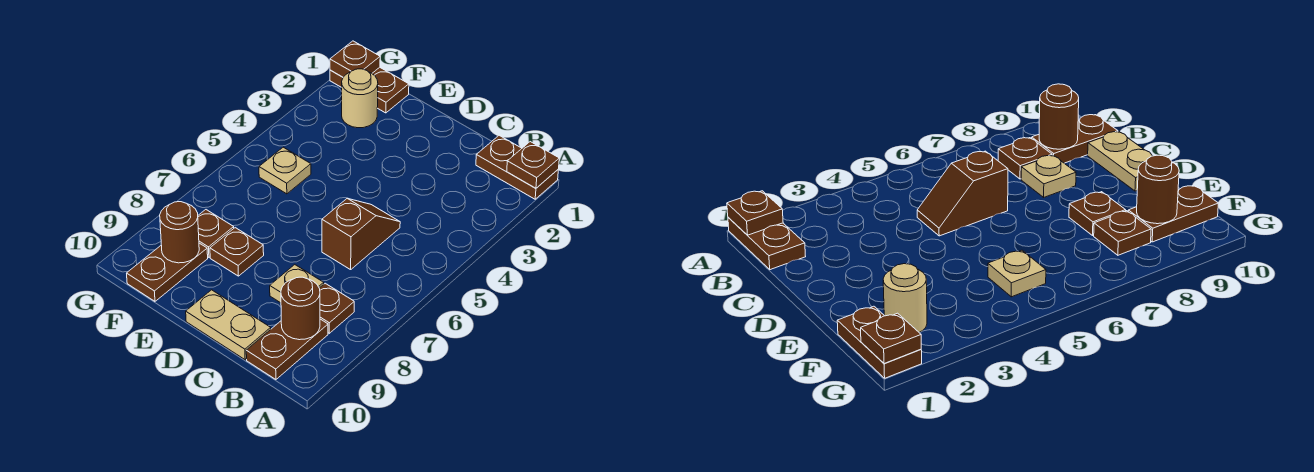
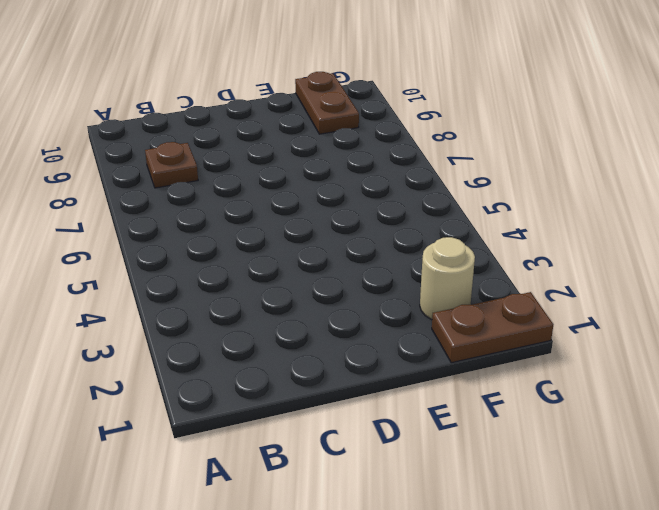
none -> brown plate A1:B1 level 1
none -> brown plate B9:B10 level 1
none -> brown slope C5:C6 level 1 top 6

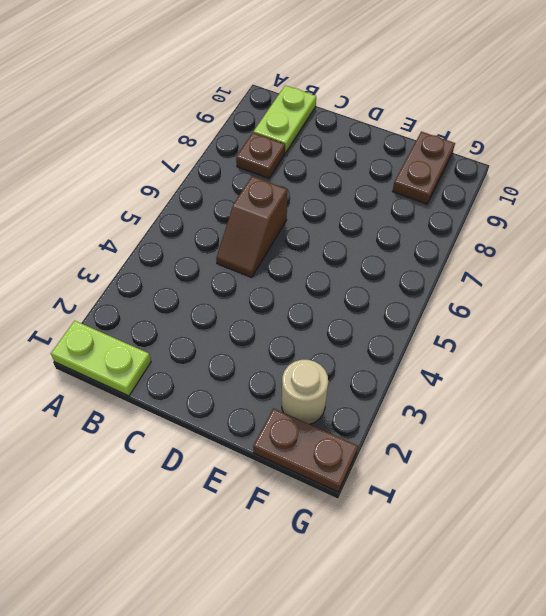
lime plate A1:B1 level 1 -> brown plate A1:B1 level 1
lime plate B9:B10 level 1 -> brown plate B9:B10 level 1
none -> tan plate C8 level 1
none -> tan plate C10:D10 level 1
none -> brown plate E8 level 1

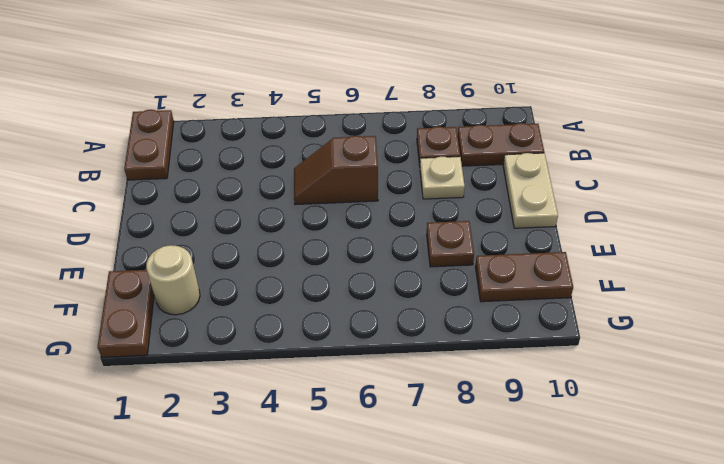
none -> tan plate F5 level 1
none -> brown plate F8 level 1
none -> brown plate A1 level 2

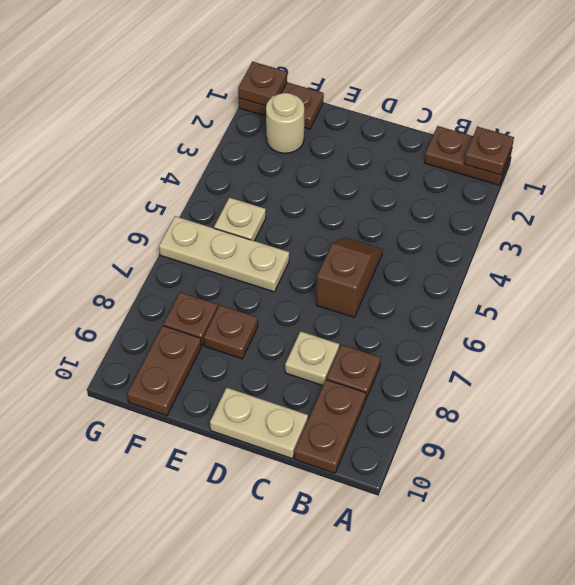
tan plate E6:G6 level 1 -> none
none -> brown round brick B9 level 2
none -> brown round brick F9 level 2

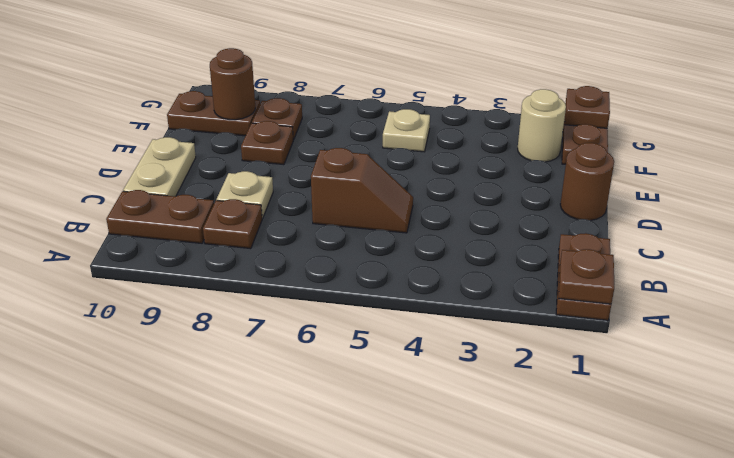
brown round brick D1 level 1 -> brown round brick B9 level 2

